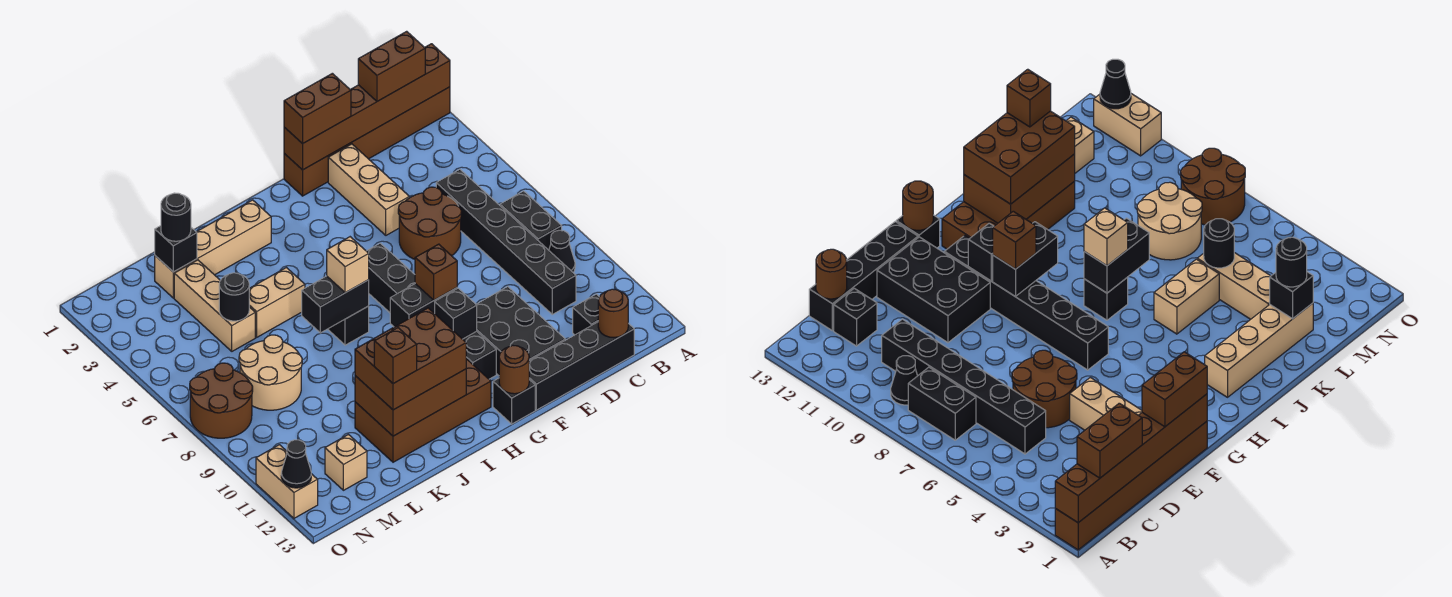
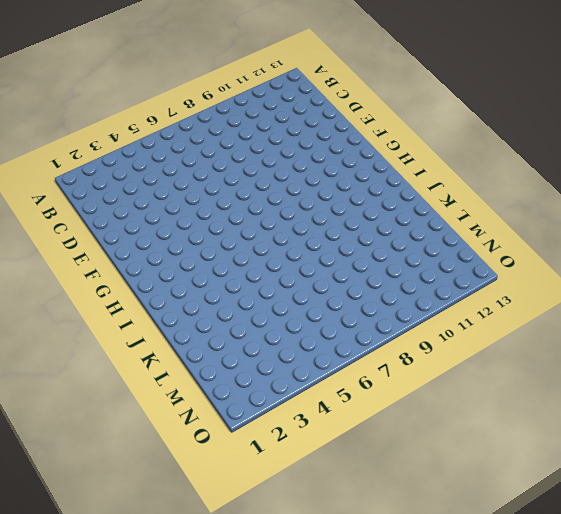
none -> brown brick A1:F1 level 1
none -> black brick B7:B8 level 1
none -> black cone B9 level 1
none -> black brick C5:C10 level 1

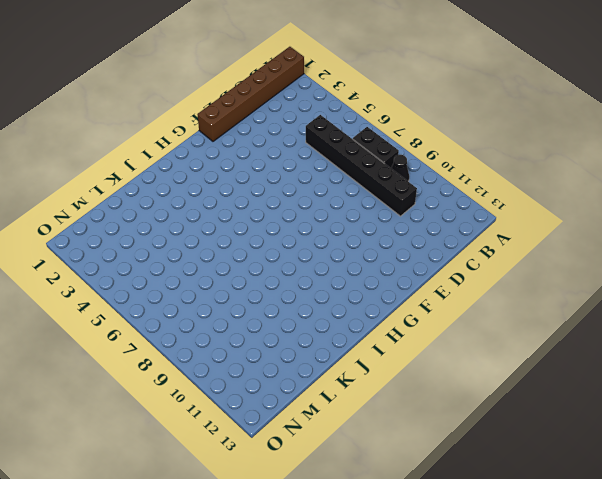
none -> black brick C12 level 1
none -> black brick C13:F13 level 1
none -> brown round brick D5:E6 level 1
none -> tan brick E2:E4 level 1

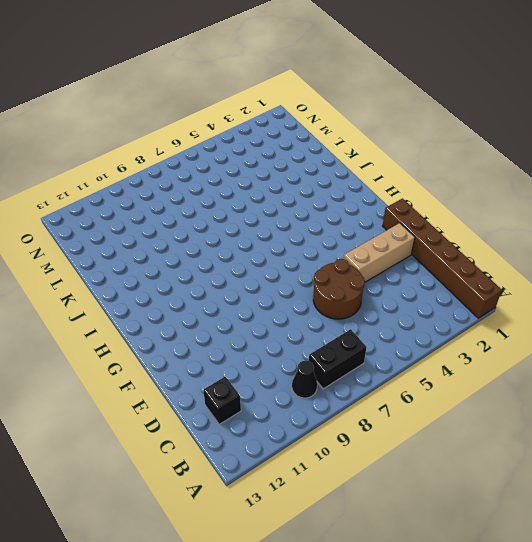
none -> black brick C5:C10 level 1
none -> black brick C13:F13 level 1
none -> black brick E10:F12 level 1
none -> black brick G6:G11 level 1

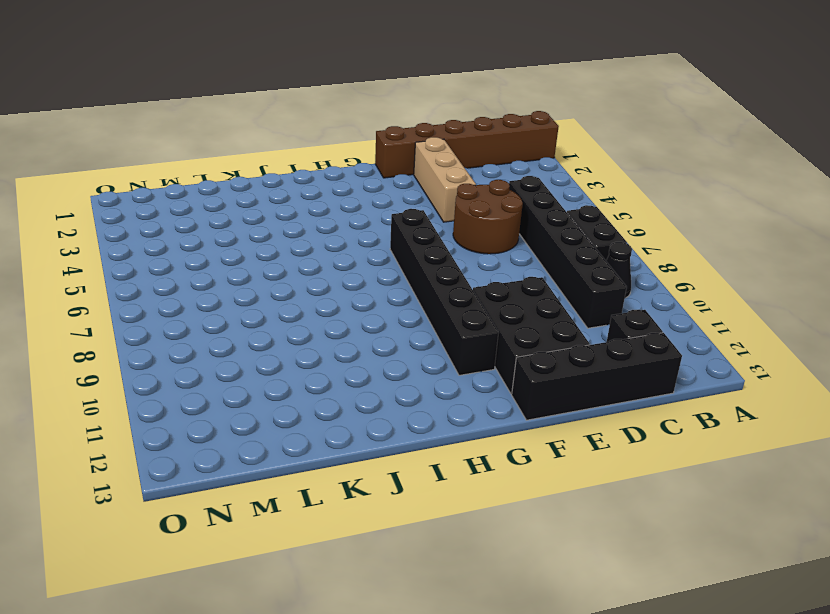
none -> black brick G13 level 1
none -> brown brick H11:K12 level 1
none -> tan brick I2:L2 level 1
none -> black brick I7 level 1

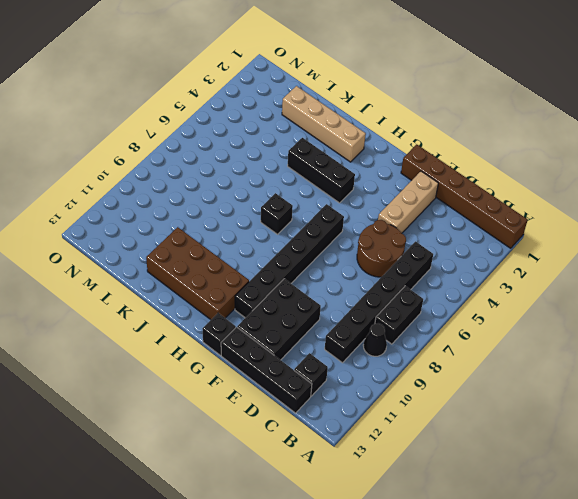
black brick H4:J4 level 1 -> none
none -> tan brick J5:K5 level 1
none -> tan brick L3:L5 level 1
none -> tan round brick L7:M8 level 1
none -> tan brick M12 level 1

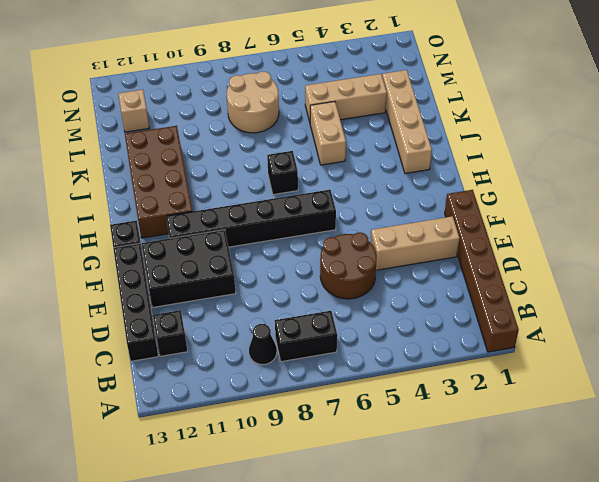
none -> black brick C5:C10 level 1
none -> brown round brick N7:O8 level 1
none -> tan brick O11:O12 level 1
none -> brown brick A1:F1 level 2

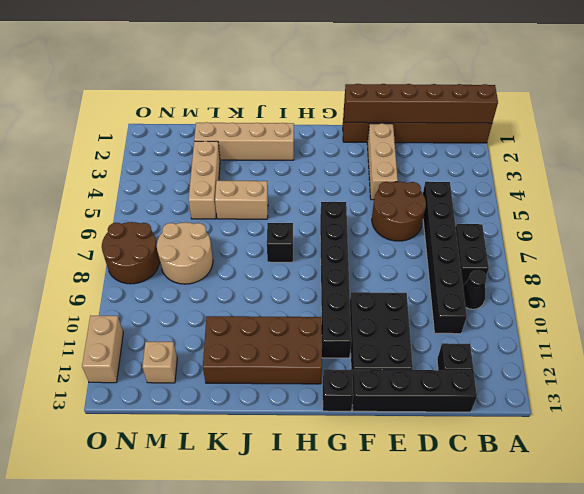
none -> brown round brick C13 level 2
none -> black brick G9:H9 level 2
none -> black brick G10 level 2
none -> brown round brick G13 level 2

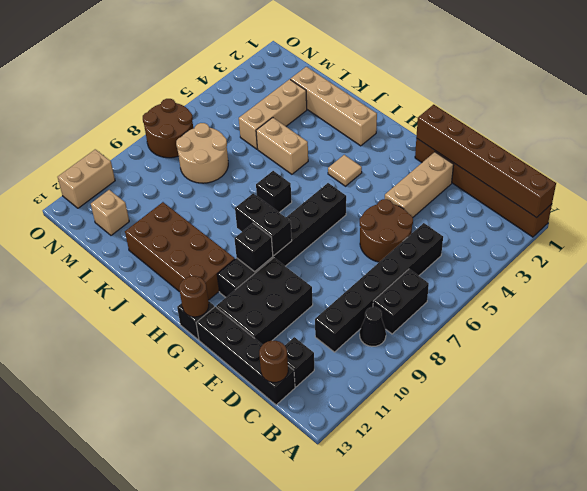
tan tile H4 level 1 -> none
none -> black brick I7:J7 level 2
none -> brown brick I11:K12 level 2
none -> black brick L2 level 2
none -> black round brick L5 level 2

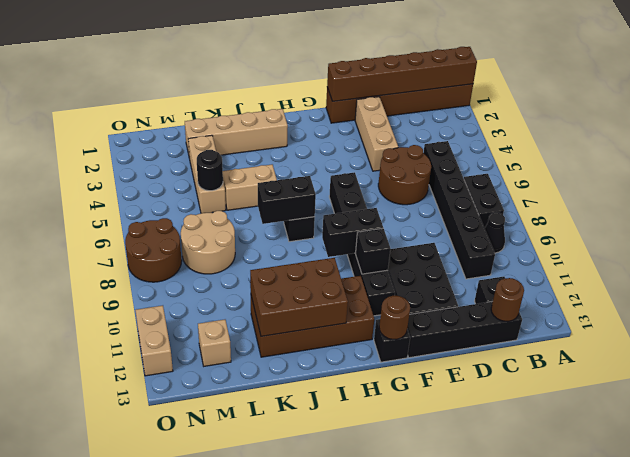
none -> black brick L2 level 2
none -> black cone O12 level 2
none -> brown brick B1:C1 level 3
none -> brown brick E1:F1 level 3

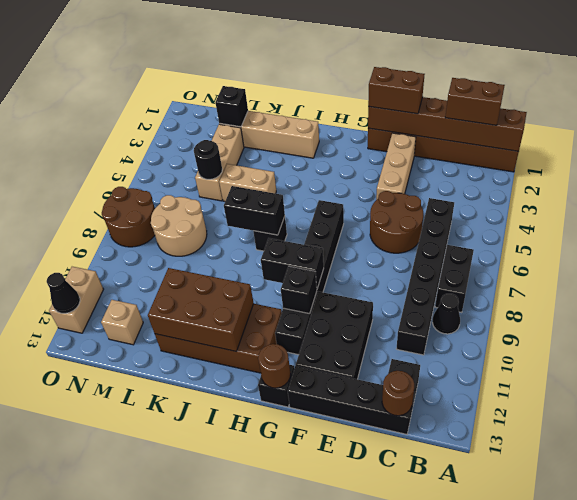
none -> brown brick G9 level 3
none -> tan brick I7 level 3
none -> brown brick I11:K12 level 3
none -> black round brick L2 level 3

